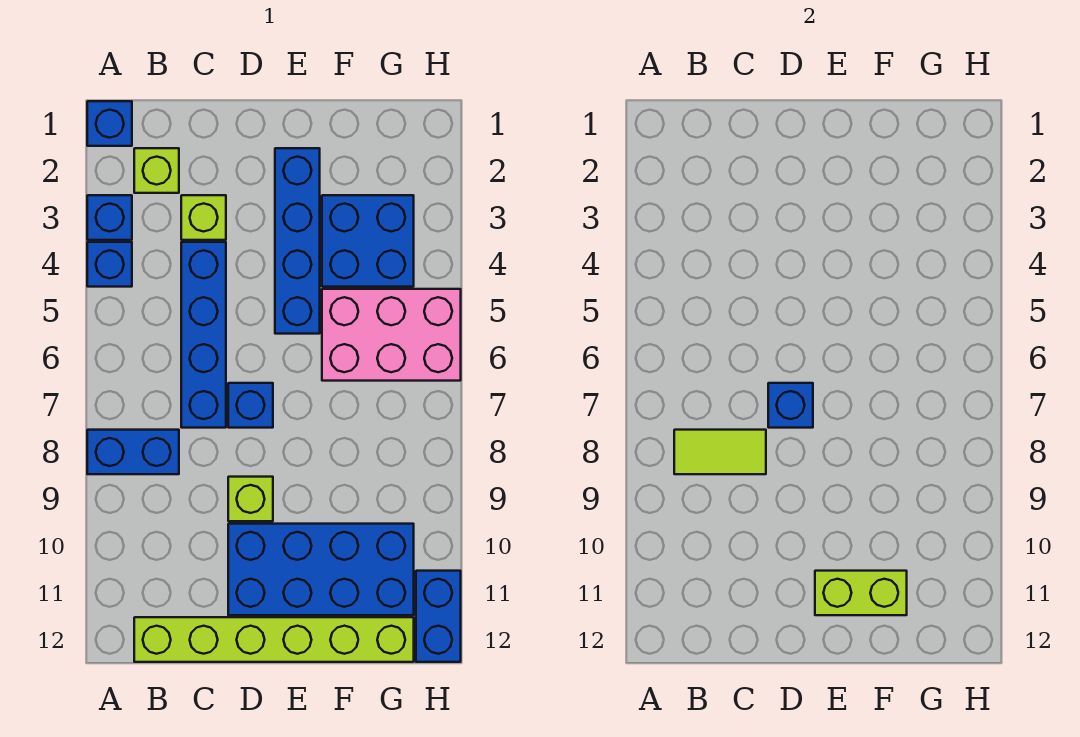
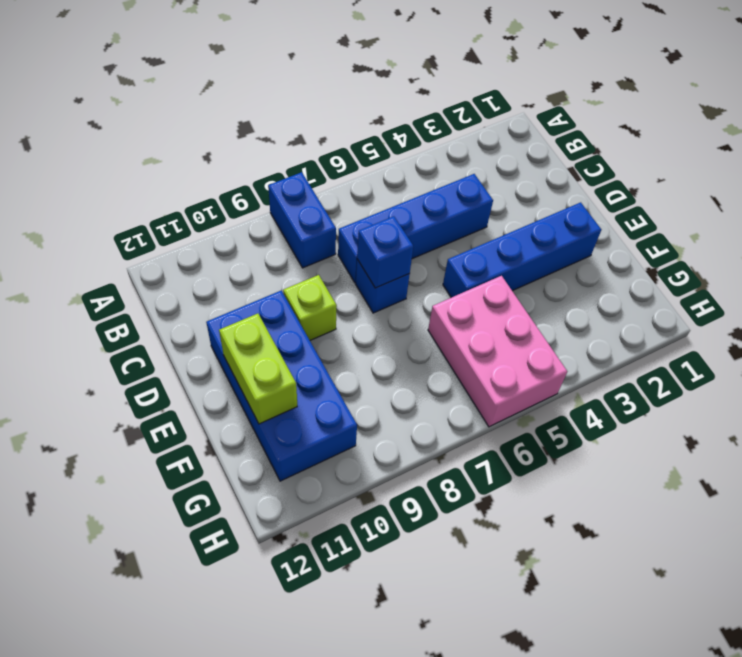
none -> blue brick A1 level 1
none -> blue brick A3 level 1
none -> blue brick A4 level 1

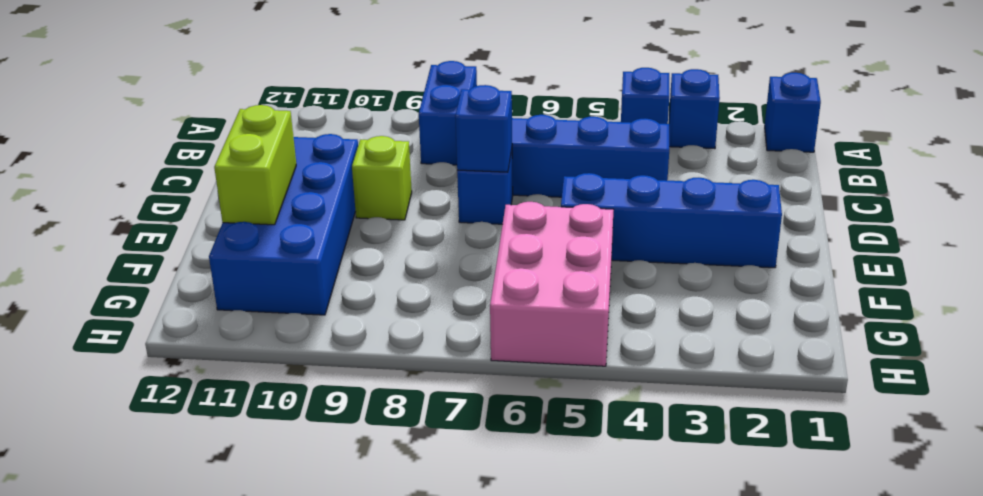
none -> lime brick B2 level 1
none -> lime brick B12:G12 level 1
none -> lime brick C3 level 1

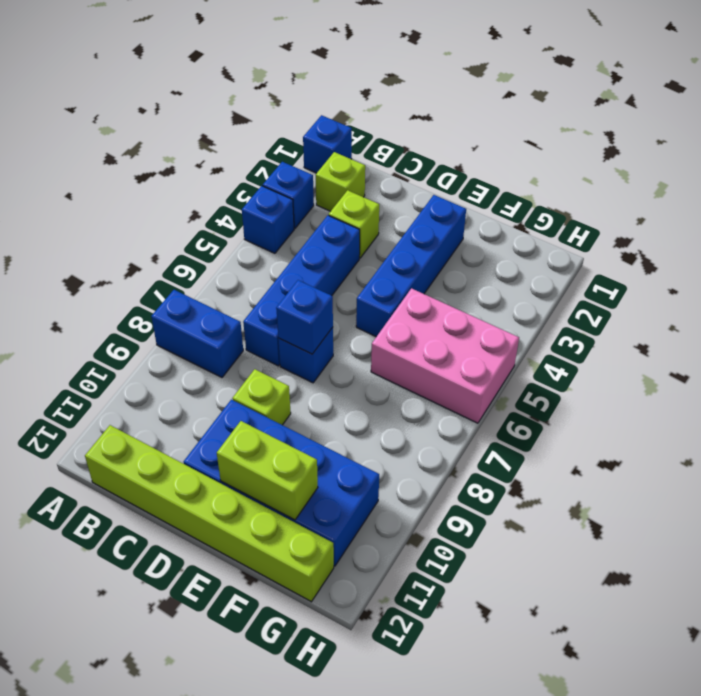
none -> blue brick F3:G4 level 1
none -> blue brick H11:H12 level 1
none -> lime tile B8:C8 level 2

